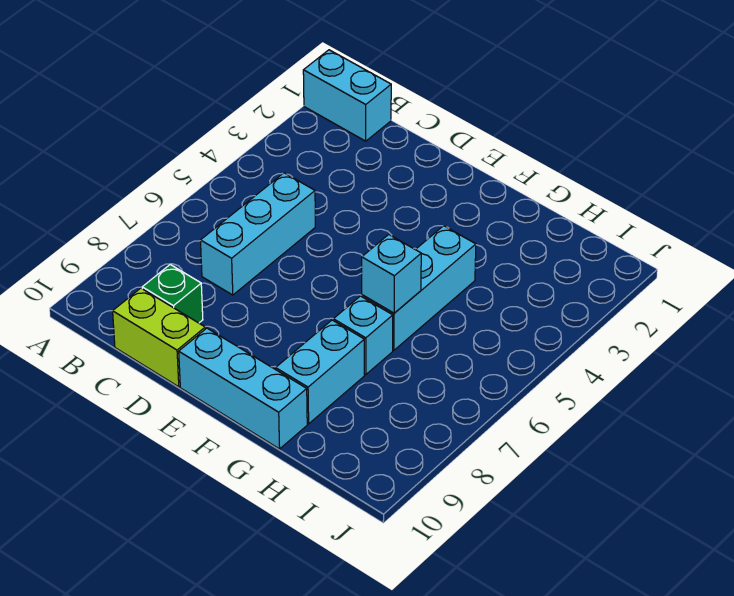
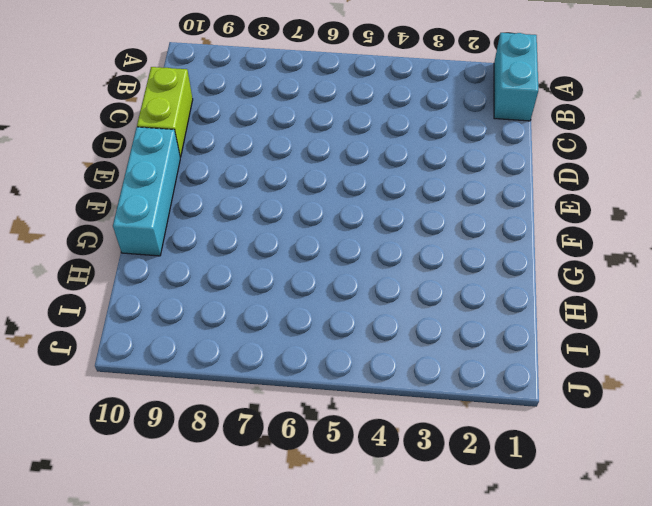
none -> cyan brick C5:C7 level 1
none -> green brick C9 level 1

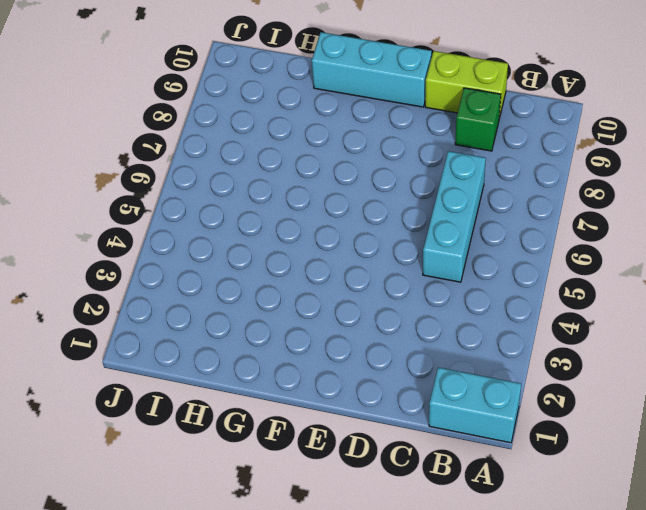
none -> cyan brick G4:G6 level 1
none -> cyan brick G7 level 1

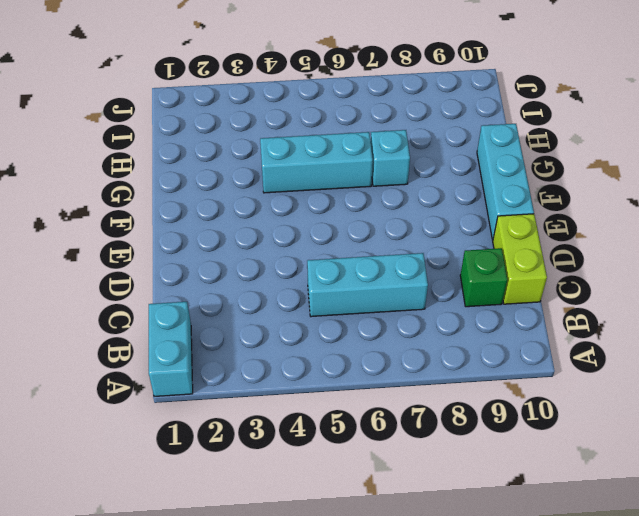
none -> cyan brick G8:G9 level 1
none -> cyan brick G6 level 2

